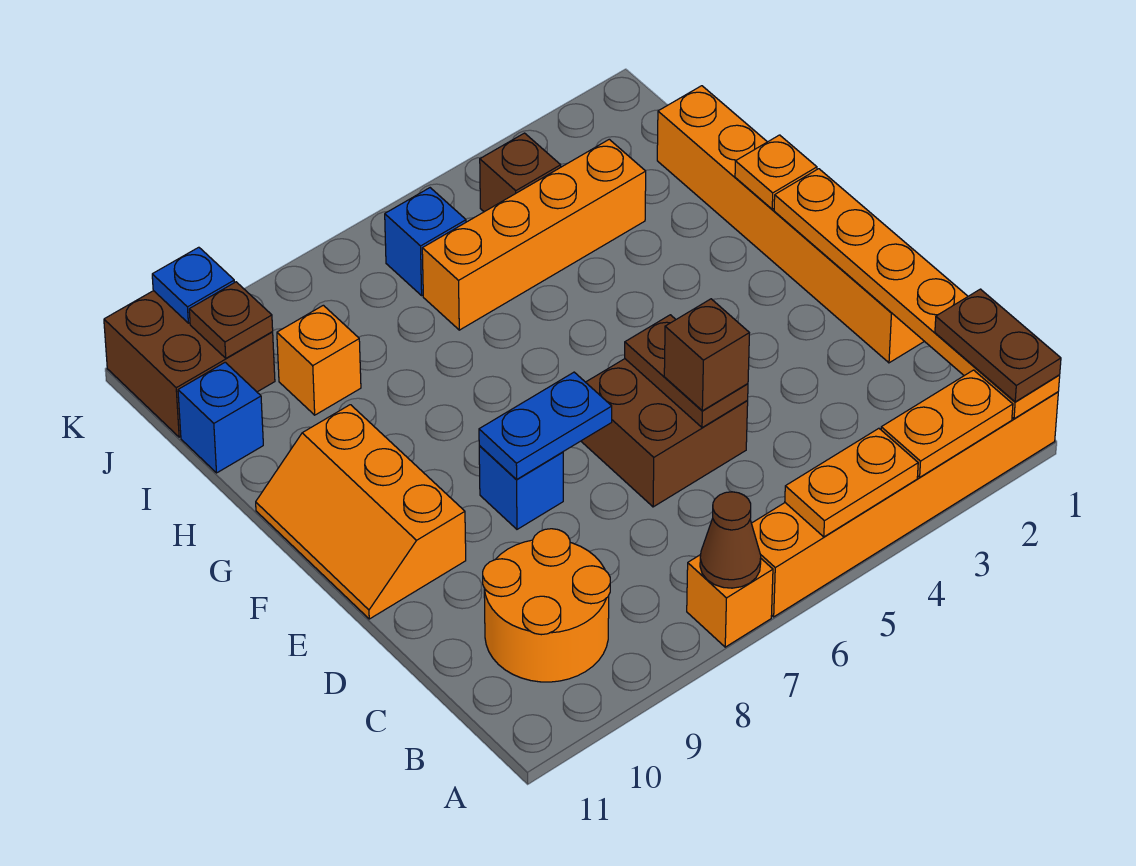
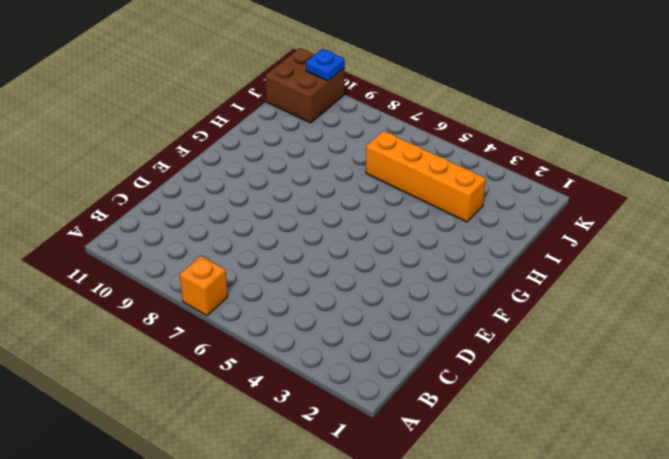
none -> orange brick A1:A6 level 1
none -> orange round brick B9:C10 level 1
none -> orange brick D1:I1 level 1

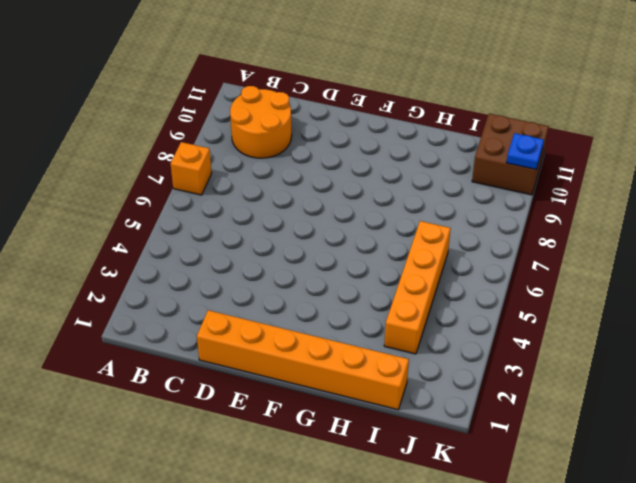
none -> orange brick A1:A6 level 1
none -> brown brick D5:E6 level 1
none -> blue brick E8 level 1

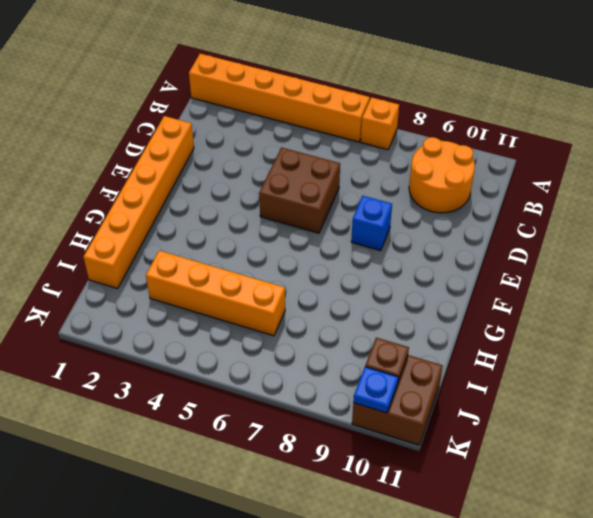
none -> orange slope E10:G11 level 1 top 10
none -> orange brick I9 level 1
none -> blue brick I11 level 1

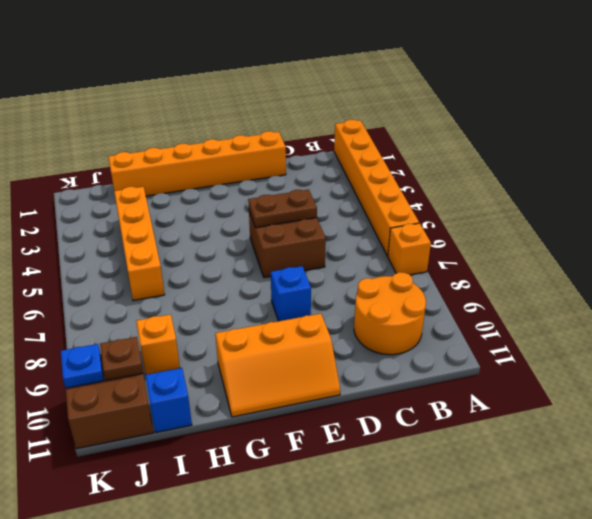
none -> brown brick J4 level 1
none -> blue brick J6 level 1
none -> orange plate A1:F1 level 2

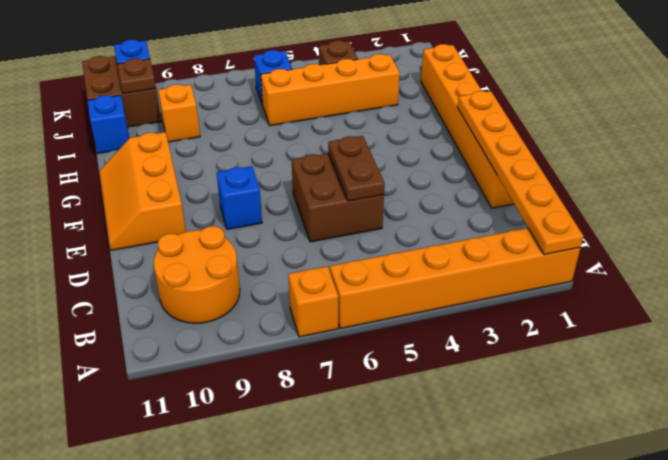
none -> orange plate A2:A3 level 2
none -> orange plate A4:A5 level 2
none -> brown cone A7 level 2

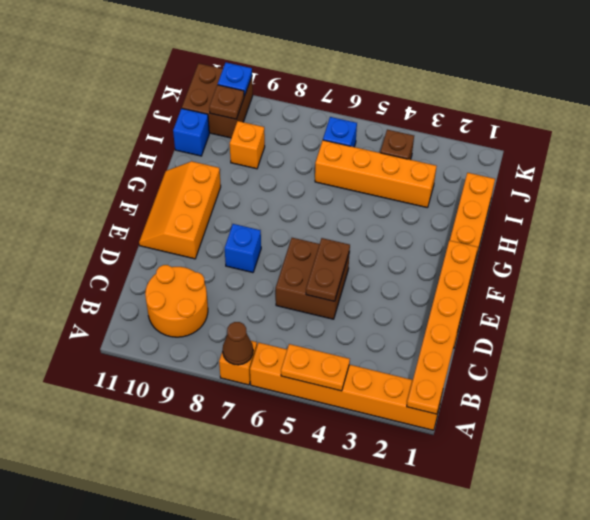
none -> orange plate A2:A3 level 2
none -> blue plate E7:E8 level 2
none -> orange plate G1 level 2

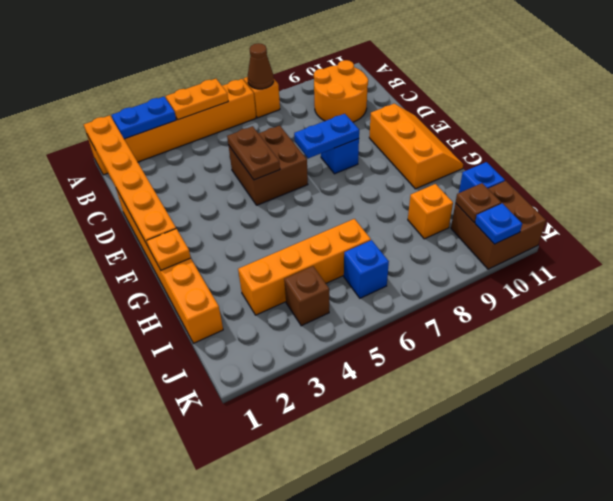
blue plate A2:A3 level 2 -> orange plate A2:A3 level 2
none -> brown plate A1:B1 level 3
none -> brown brick D5 level 3

